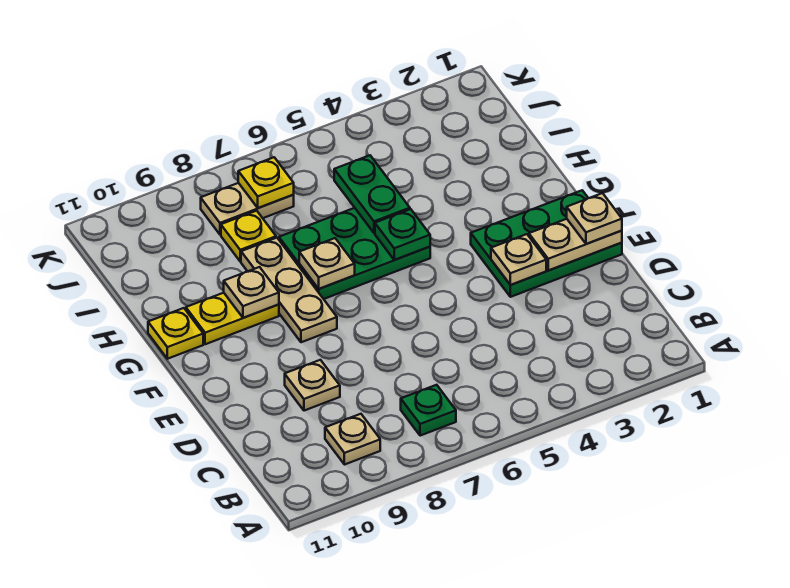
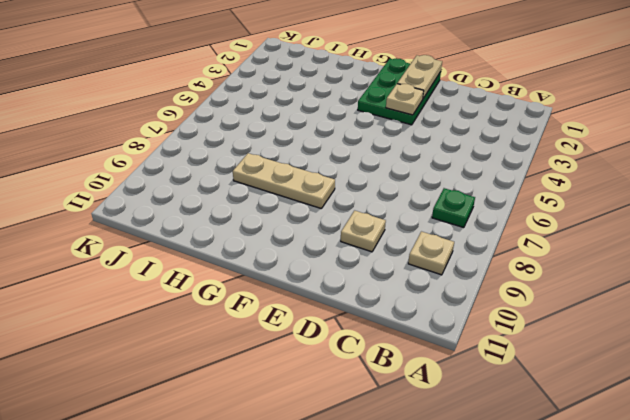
none -> green plate G5:H7 level 1
none -> yellow plate G9:G10 level 1
none -> yellow plate G11 level 1

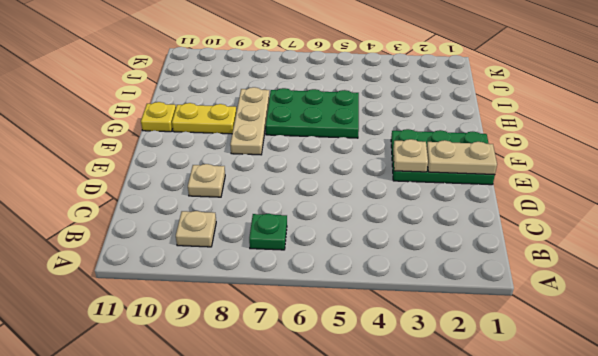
none -> yellow plate I8 level 1
none -> tan plate J7:J8 level 1
none -> green plate G5 level 2

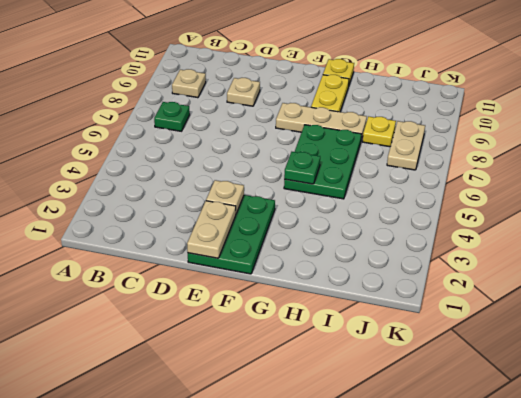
none -> tan plate G7 level 2
none -> tan plate G9 level 2
none -> green plate H5:I5 level 2

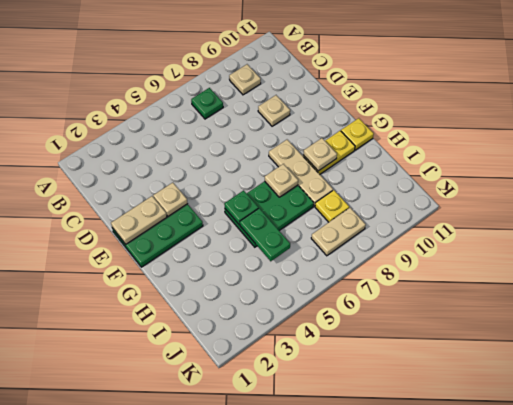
none -> yellow plate J7 level 2
none -> tan plate E1 level 3

